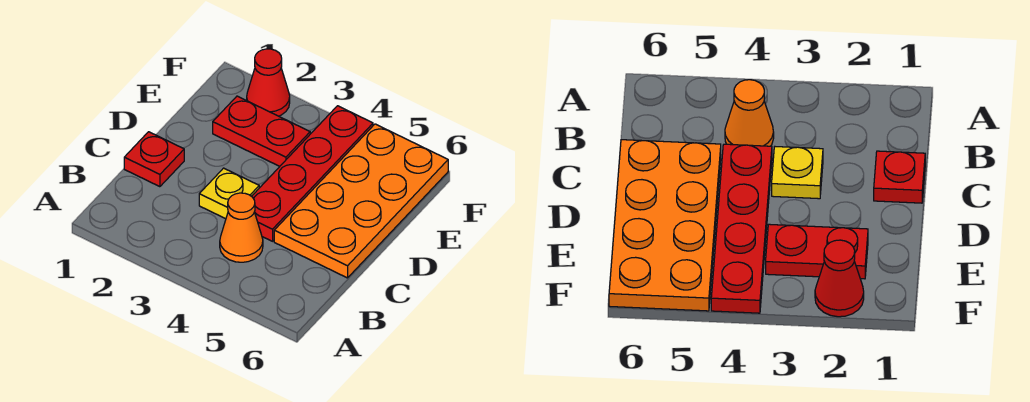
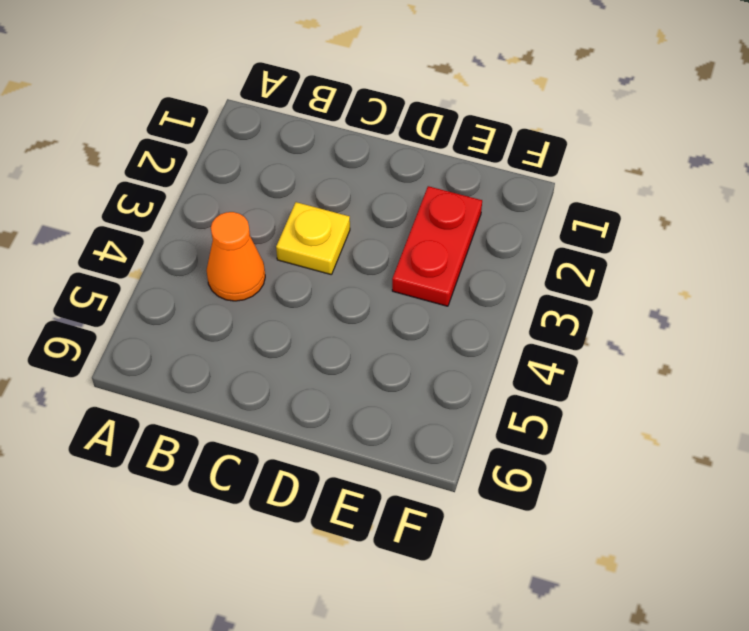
none -> red plate C1 level 1
none -> red plate C4:F4 level 1

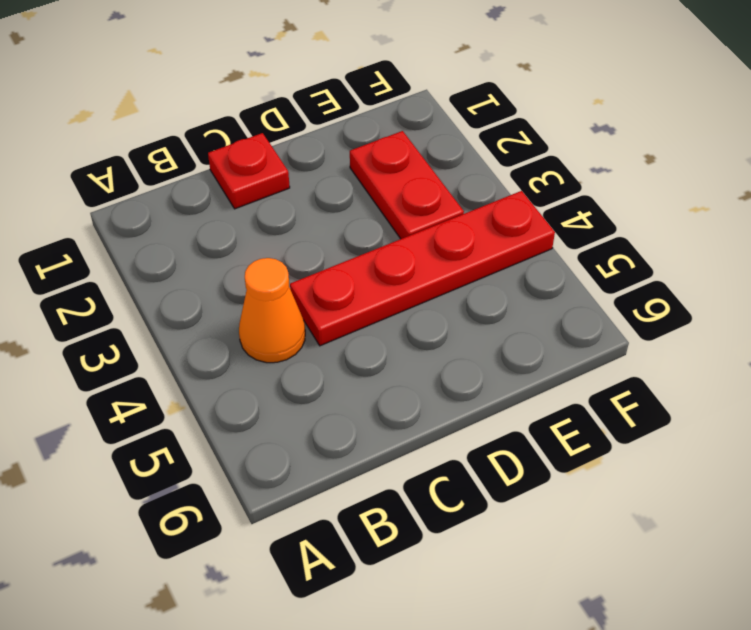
none -> yellow plate C3 level 1
none -> orange plate C5:F6 level 1

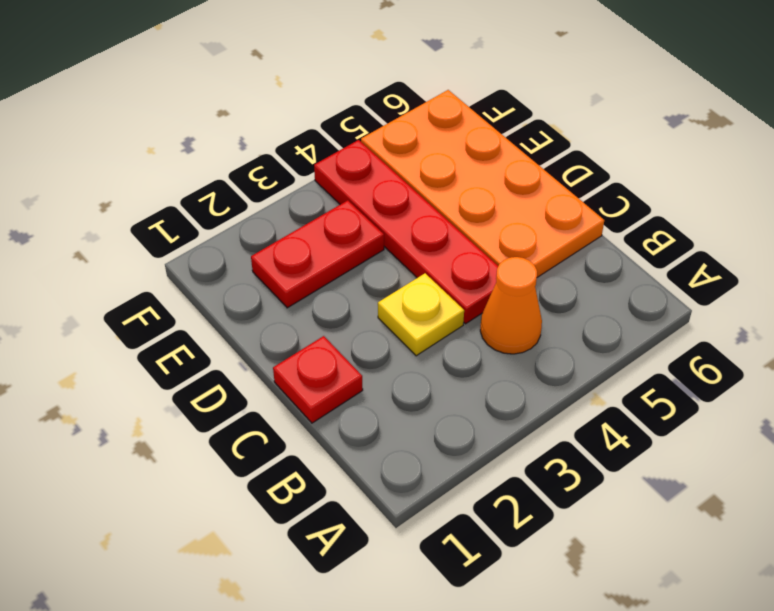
none -> red cone F2 level 1

